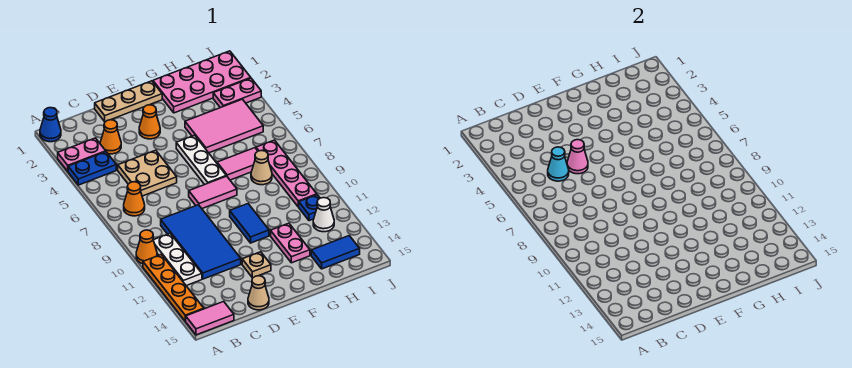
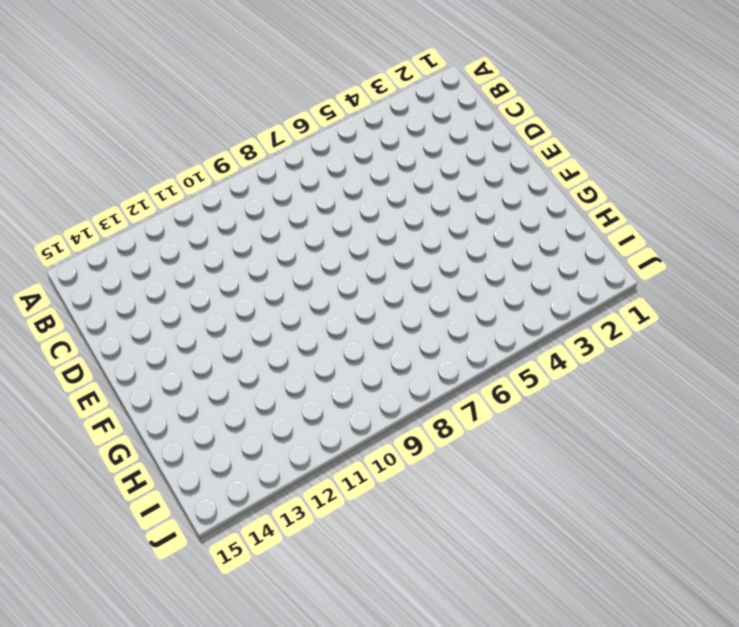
none -> blue cone A1 level 1
none -> pink plate A3:B3 level 1
none -> blue plate A4:B4 level 1
none -> orange cone A10 level 1

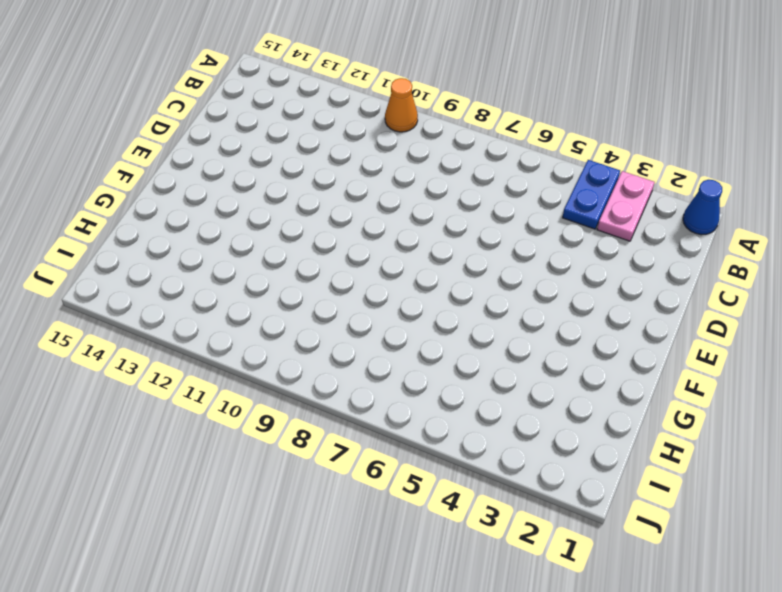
none -> orange plate A11:A14 level 1
none -> pink tile A15:B15 level 1
none -> orange cone B7 level 1
none -> white plate B10:B12 level 1

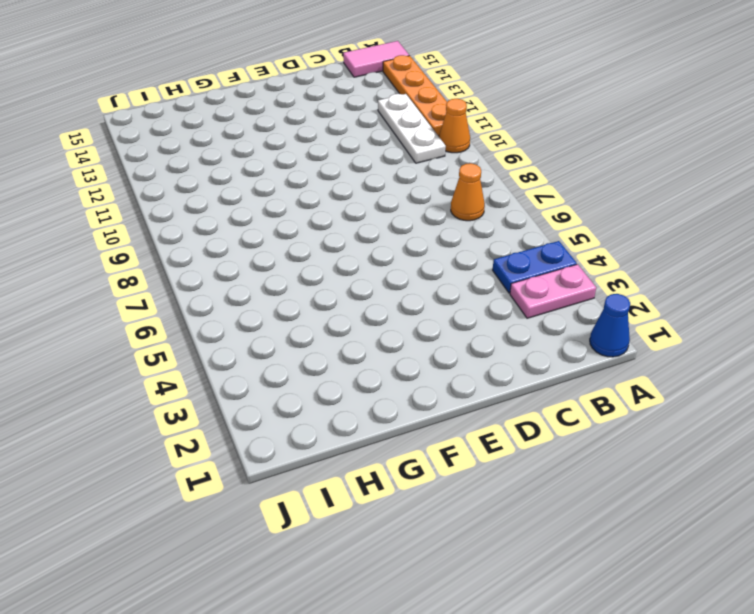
none -> orange cone C3 level 1
none -> tan plate C5:D6 level 1
none -> blue tile C9:D12 level 1
none -> tan plate D1:F1 level 1

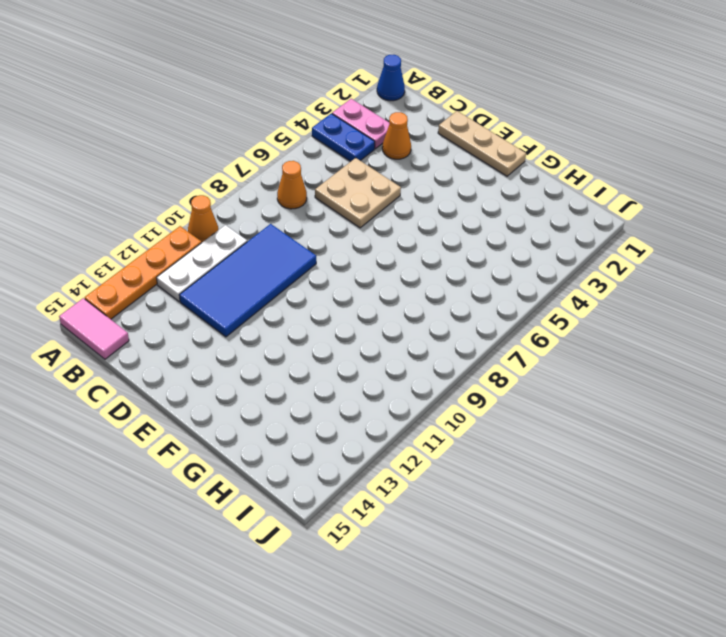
none -> tan cone D15 level 1
none -> orange cone E3 level 1
none -> pink tile E8:F8 level 1
none -> tan plate E13 level 1

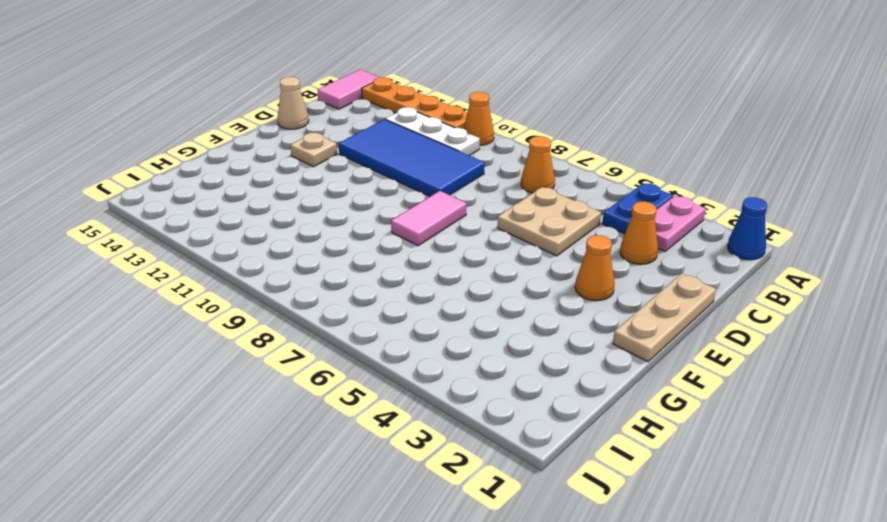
none -> white plate F5:F7 level 1
none -> blue tile F10:F11 level 1
none -> pink plate G1:J2 level 1
none -> pink tile G4:I5 level 1

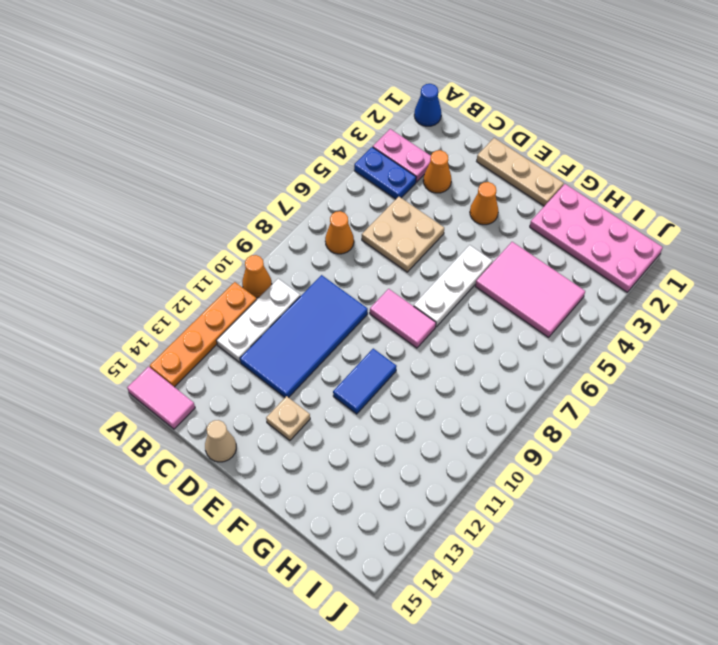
none -> pink tile G7:H7 level 1
none -> pink plate G12:G13 level 1
none -> tan cone H8 level 1
none -> blue tile H14:I14 level 1

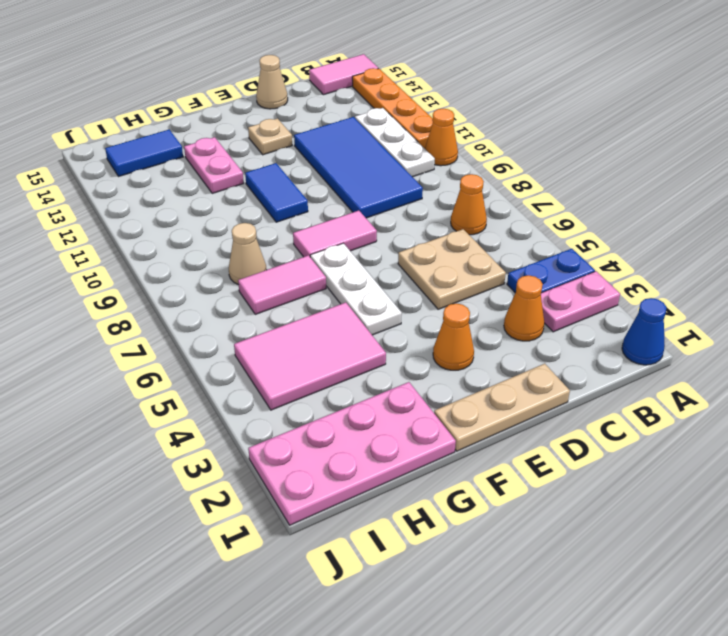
none -> pink plate I3:J3 level 1
none -> pink plate I7:I10 level 1
none -> blue plate I11 level 1
none -> white cone I12 level 1

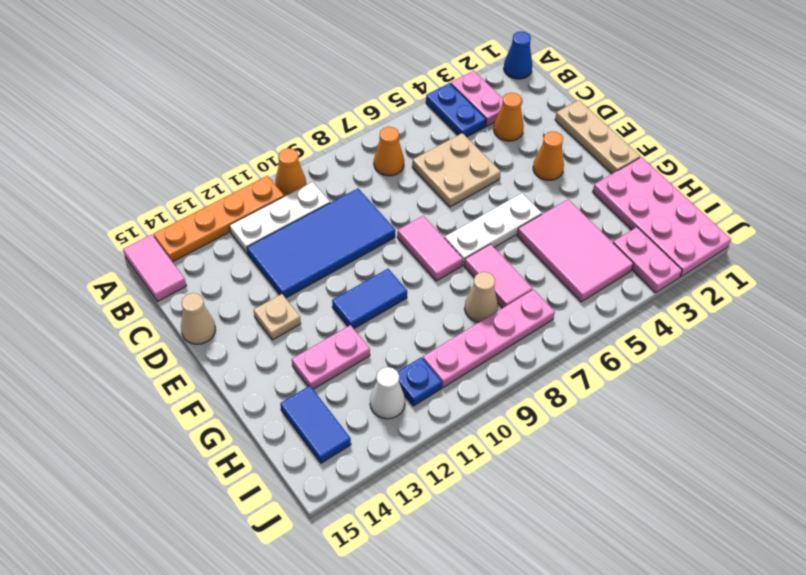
none -> cyan cone C5 level 2
none -> pink cone D5 level 2

